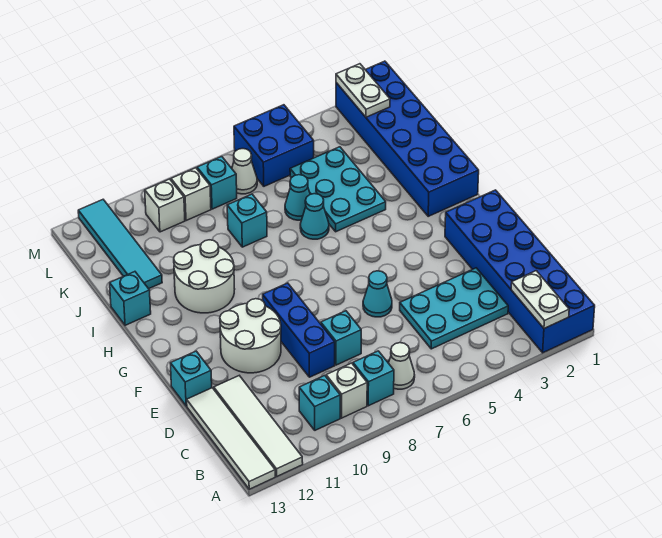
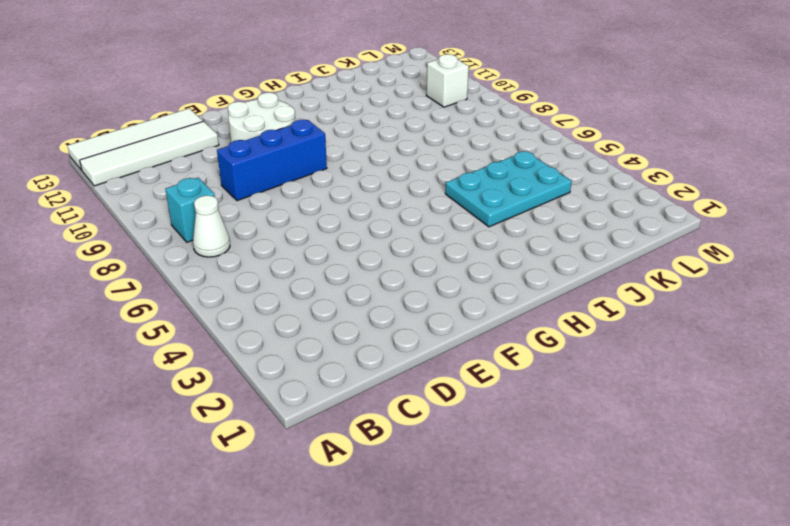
none -> blue brick A1:F2 level 1
none -> white brick B9 level 1
none -> cyan brick B10 level 1

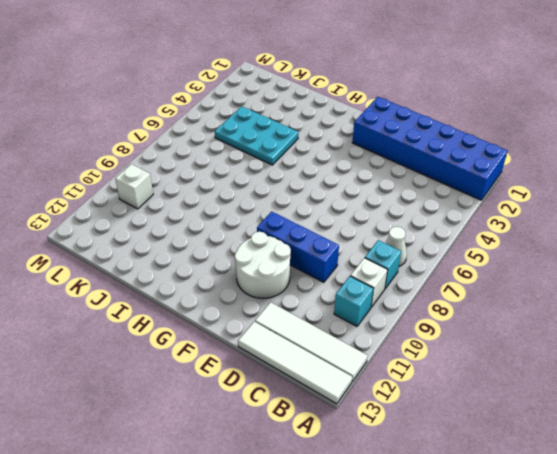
none -> cyan plate C3:D5 level 1
none -> cyan brick D8 level 1
none -> cyan cone E6 level 1

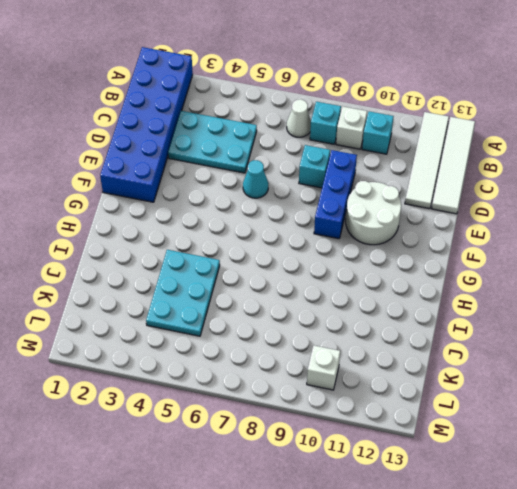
none -> cyan brick E13 level 1
none -> blue brick H1:M2 level 1
none -> white round brick H10:I11 level 1

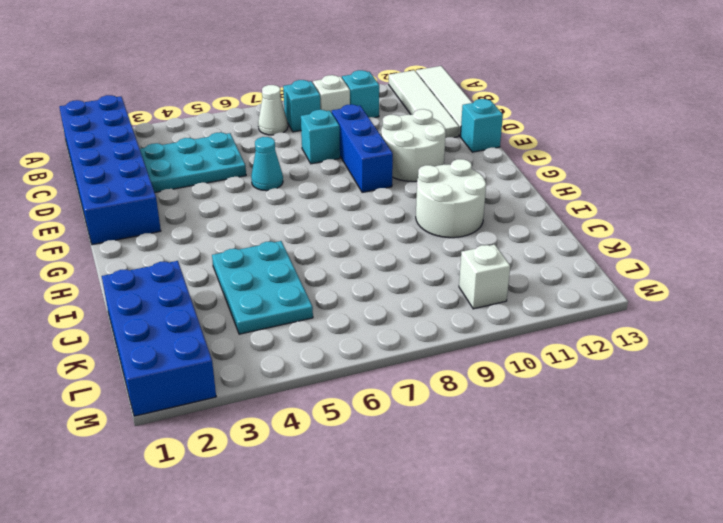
blue brick J1:M2 level 1 -> blue brick H1:M2 level 1
none -> cyan cone I6 level 1
none -> cyan brick I13 level 1
none -> cyan cone J6 level 1

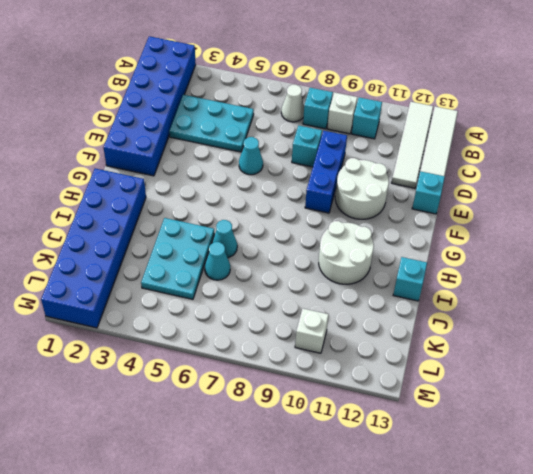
none -> cyan brick J8 level 1
none -> cyan tile J12:M12 level 1
none -> blue brick L5:M6 level 1

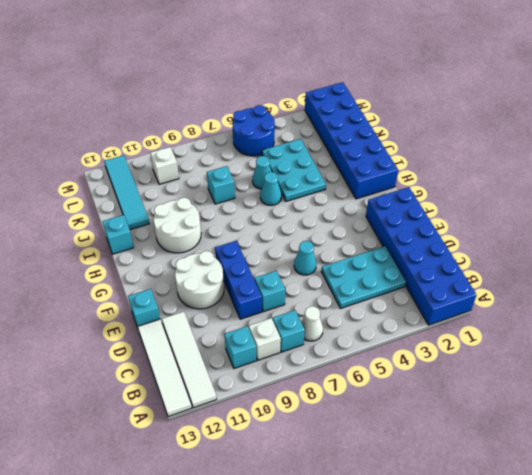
blue round brick L5:M6 level 1 -> blue brick L5:M6 level 1
none -> white cone L7 level 1
none -> cyan brick L8 level 1
none -> white brick L9 level 1

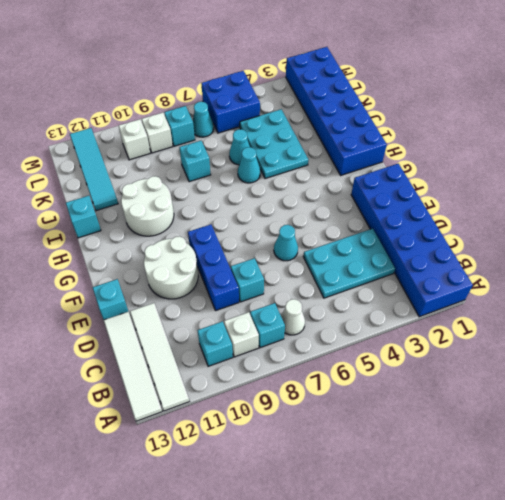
cyan cone L7 level 1 -> white cone L7 level 1
none -> white plate A2:B2 level 2
none -> white plate L2:M2 level 2

